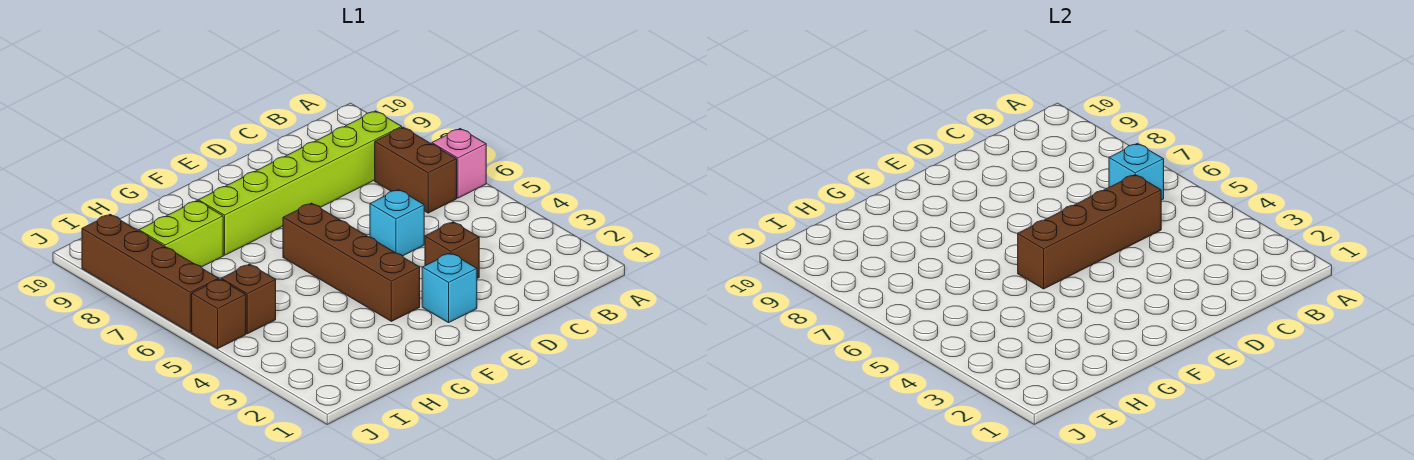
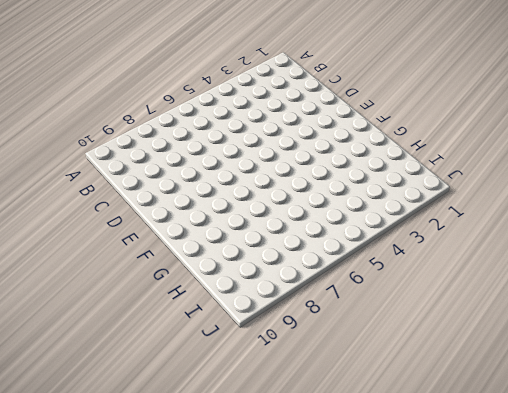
none -> pink brick A6 level 1
none -> brown brick B6:B7 level 1
none -> lime brick B8:G8 level 1

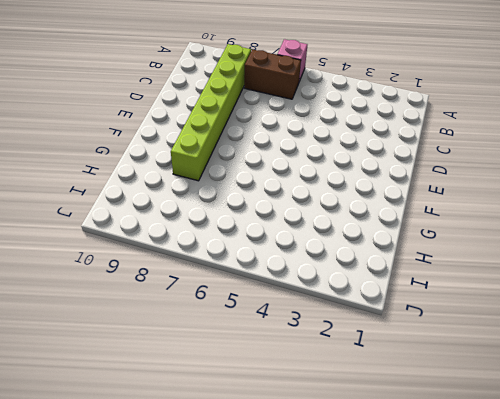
none -> brown brick D3 level 1
none -> cyan brick D5 level 1
none -> cyan brick E2 level 1

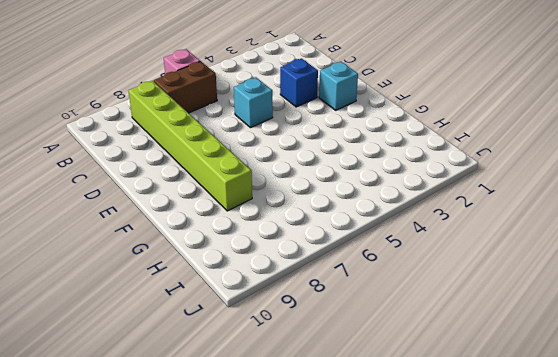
blue brick D3 level 1 -> brown brick D3 level 1
none -> brown brick F3:F6 level 1
none -> lime brick H8:I8 level 1
none -> brown brick I5 level 1

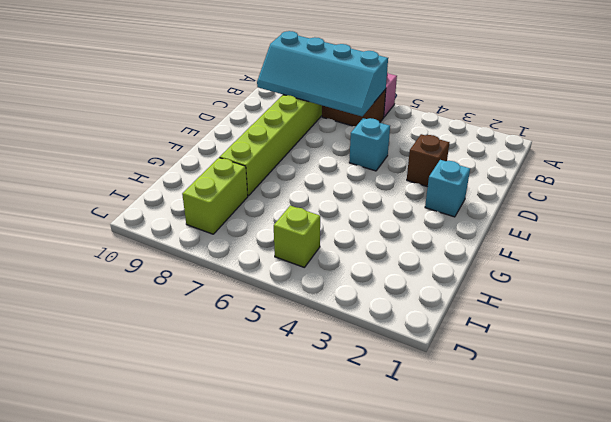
cyan slope B6:C9 level 2 top B -> cyan brick B6 level 2
lime brick I5 level 1 -> brown brick I5 level 1
none -> brown brick F3:F6 level 1
none -> brown brick J5 level 1
none -> brown brick J6:J9 level 1

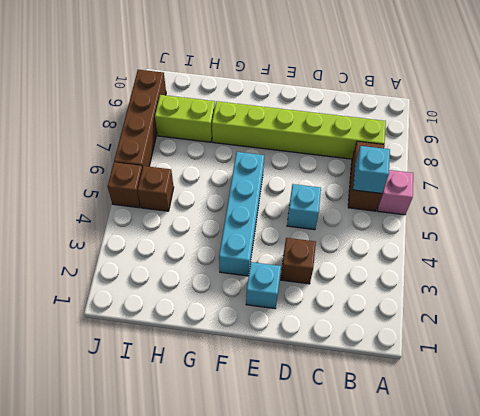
cyan brick F3:F6 level 1 -> brown brick F3:F6 level 1
none -> brown brick C5:F5 level 2

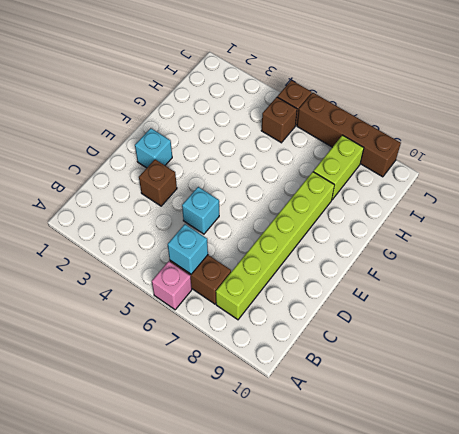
none -> brown brick F3:F6 level 1
none -> brown brick C5:F5 level 2

